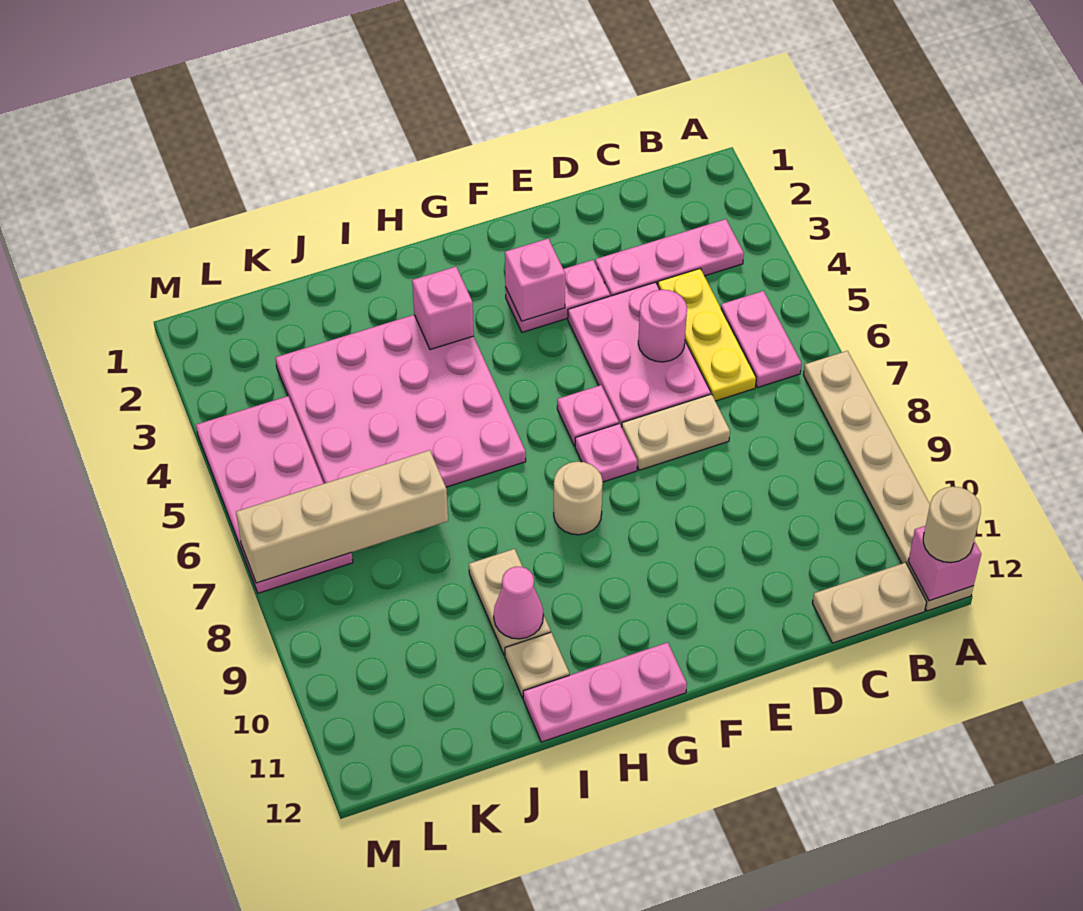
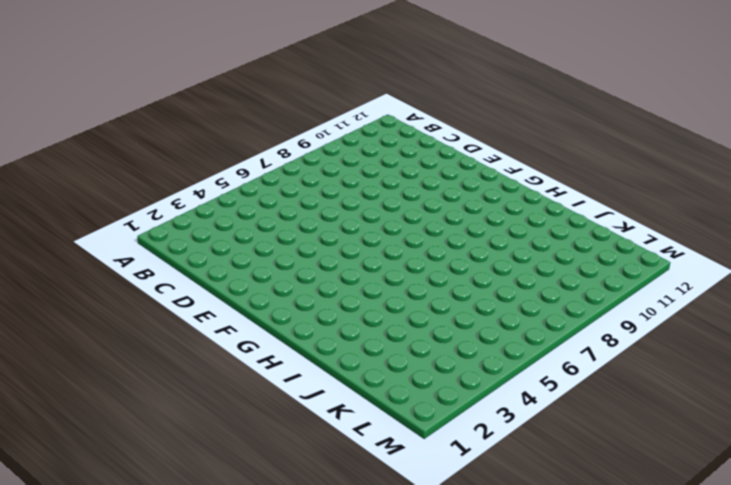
none -> tan plate A7:A12 level 1
none -> pink plate B3:D3 level 1
none -> pink plate B5:B6 level 1

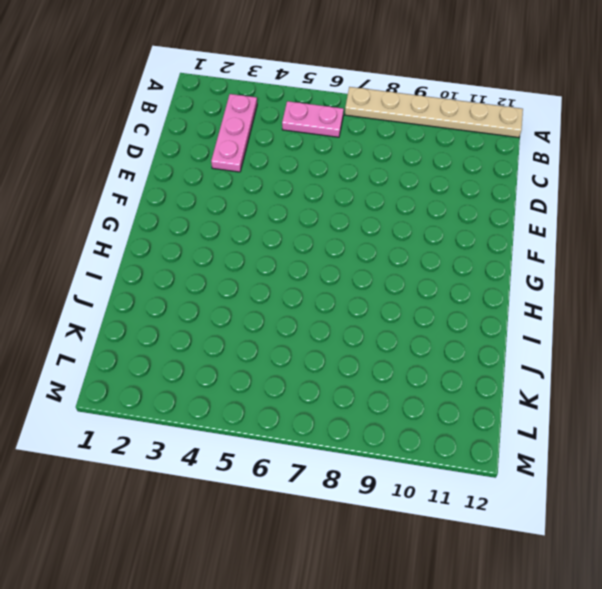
none -> tan plate B12:C12 level 1
none -> yellow plate C4:C6 level 1
none -> pink plate D4:E6 level 1

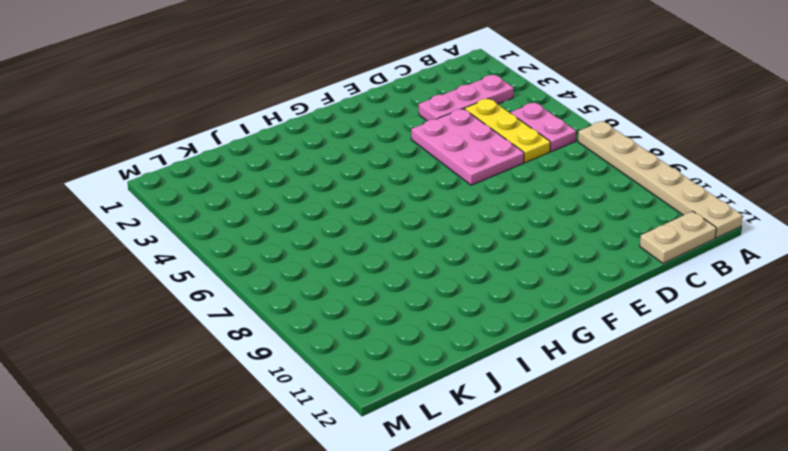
none -> tan plate D7:E7 level 1
none -> pink plate E3:F3 level 1
none -> pink plate F6 level 1

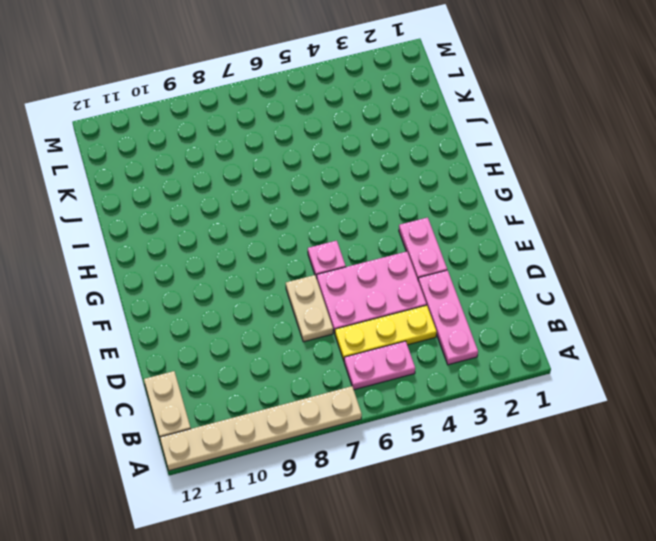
none -> pink plate F7 level 1
none -> tan round brick G8 level 1
none -> pink plate G12:I12 level 1

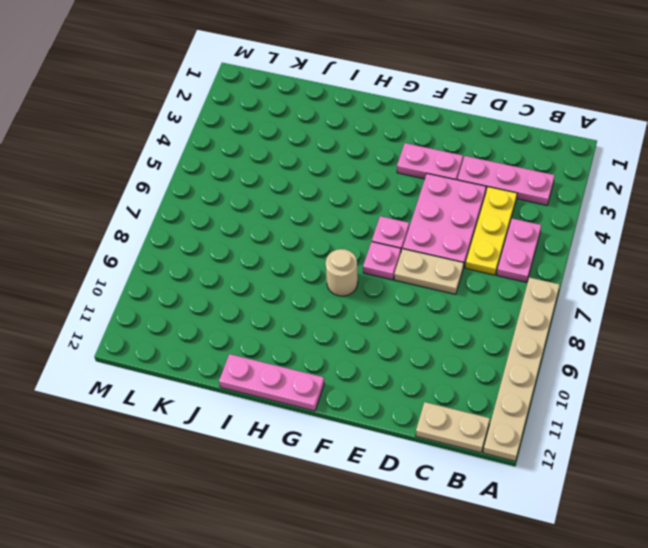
none -> pink plate H3:K6 level 1
none -> tan plate I9:I10 level 1
none -> tan plate I11 level 1

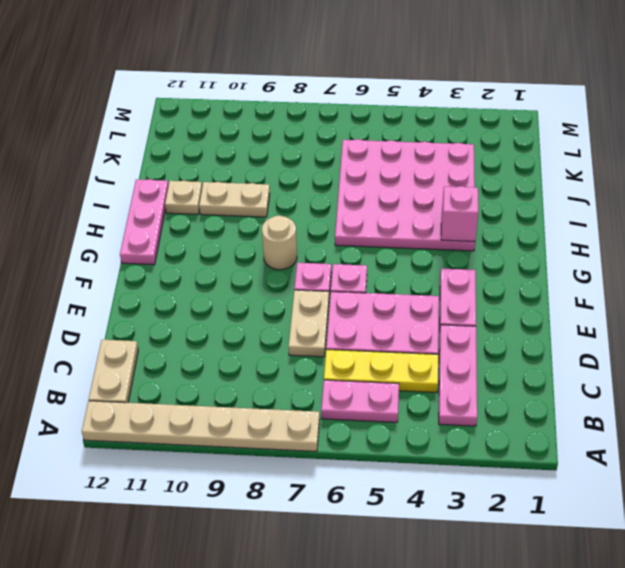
none -> pink plate L4:M7 level 1
none -> pink brick A12 level 2
none -> pink round brick D5 level 2

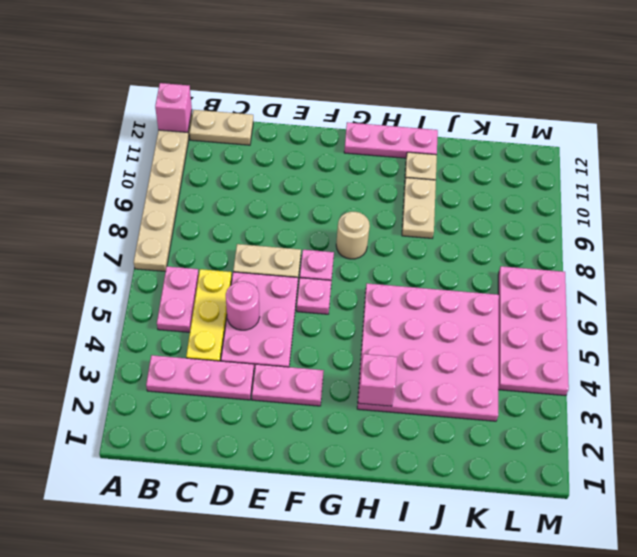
none -> pink brick F3 level 2
none -> pink cone I10 level 2
none -> tan brick J7:M7 level 2

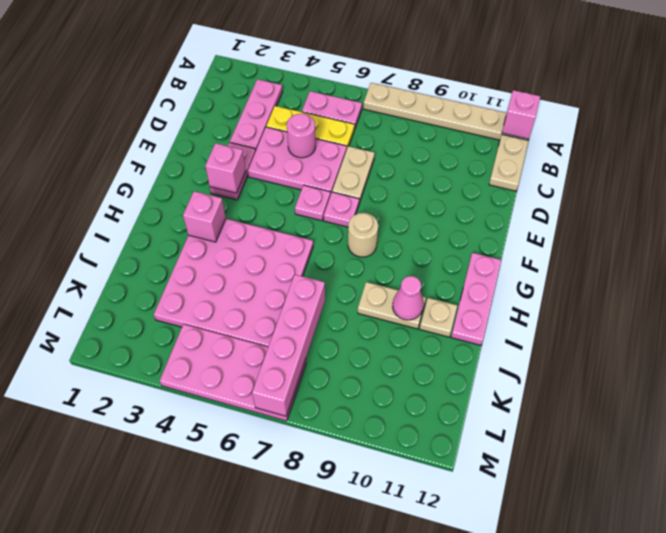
pink brick J7:M7 level 2 -> tan brick J7:M7 level 2
none -> tan round brick A12 level 3

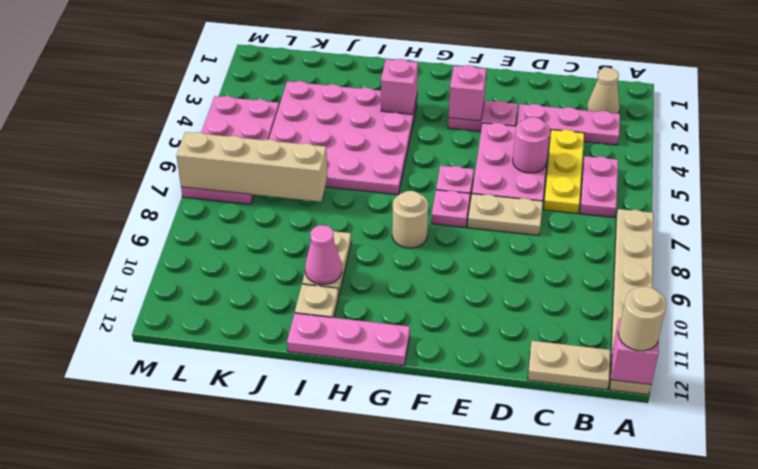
tan cone B2 level 1 -> none

